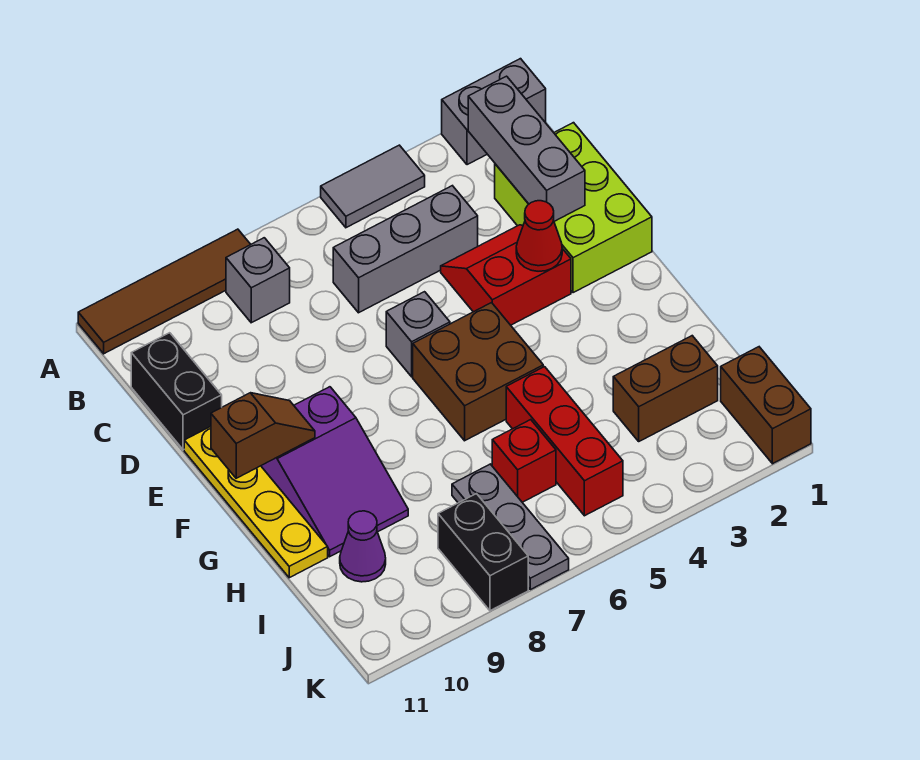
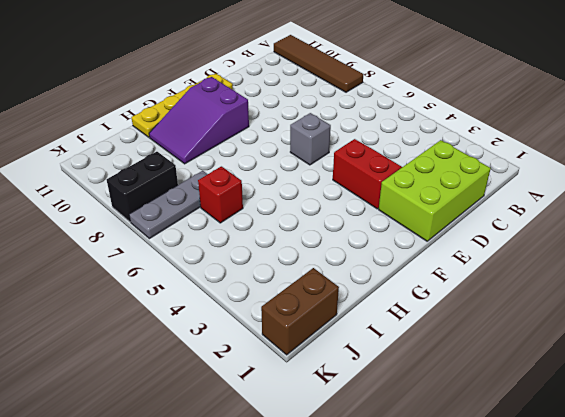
none -> grey brick A1:A2 level 1
none -> grey tile A4:A5 level 1
none -> grey brick B8 level 1

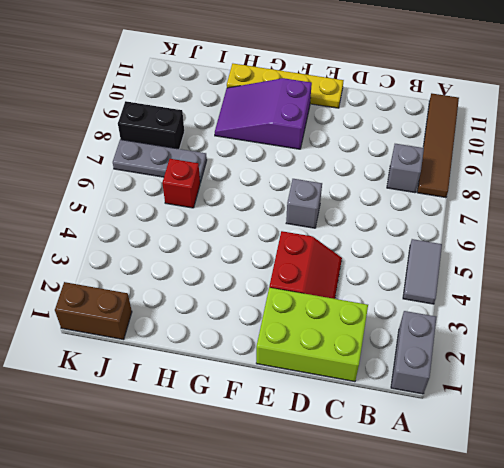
none -> grey brick C4:C6 level 1
none -> black brick C11:D11 level 1
none -> brown brick F5:G6 level 1

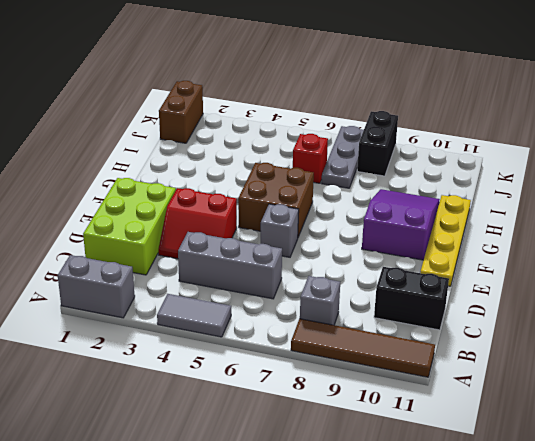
black brick C10:C11 level 1 -> black brick C11:D11 level 1
none -> red brick H5:J5 level 1
none -> brown brick I2:I3 level 1
none -> purple cone I10 level 1

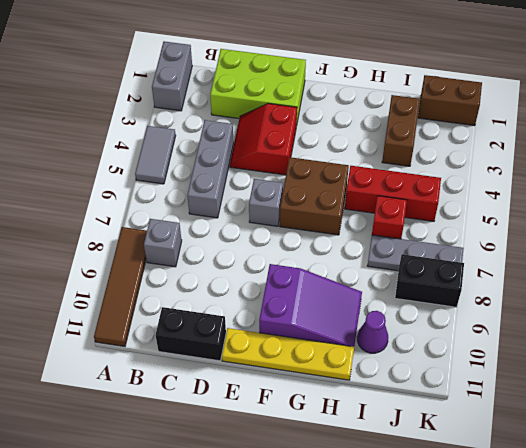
none -> grey brick B2:D2 level 2
none -> red cone E3 level 2
none -> brown slope F10:F11 level 2 top 11

